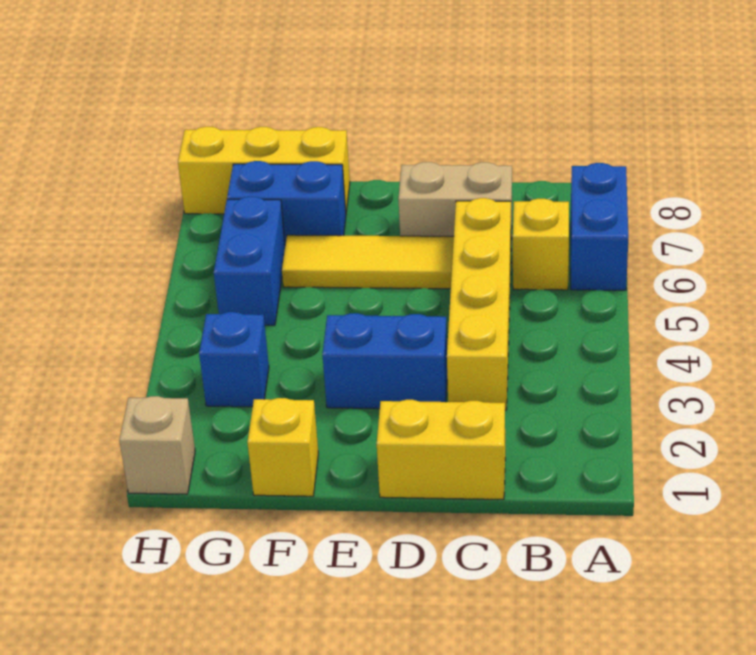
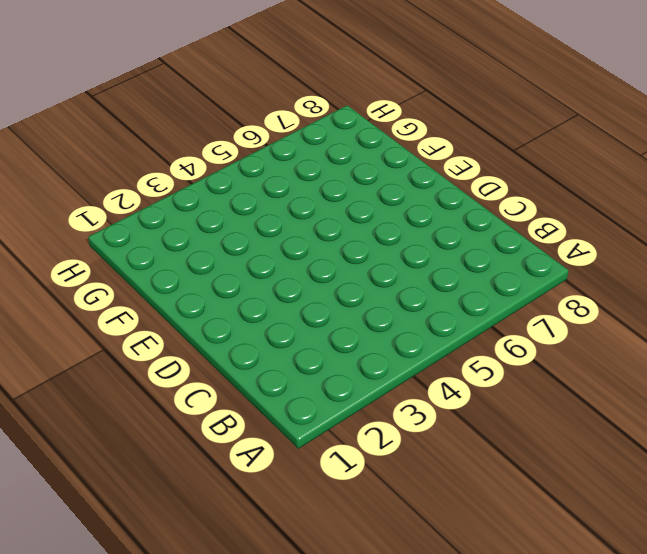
none -> blue brick A6:A7 level 1
none -> yellow brick B6 level 1
none -> yellow brick C1:D1 level 1

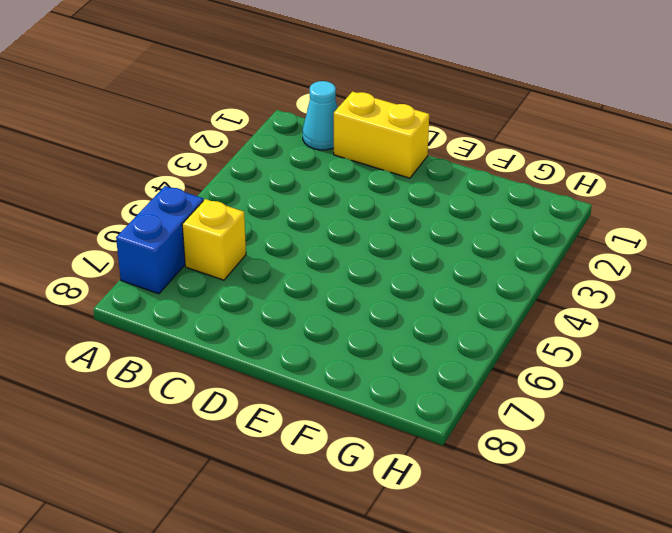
cyan cone B1 level 1 -> none
none -> yellow brick C3:C6 level 1
none -> tan brick C7:D7 level 1
none -> blue brick D3:E3 level 1

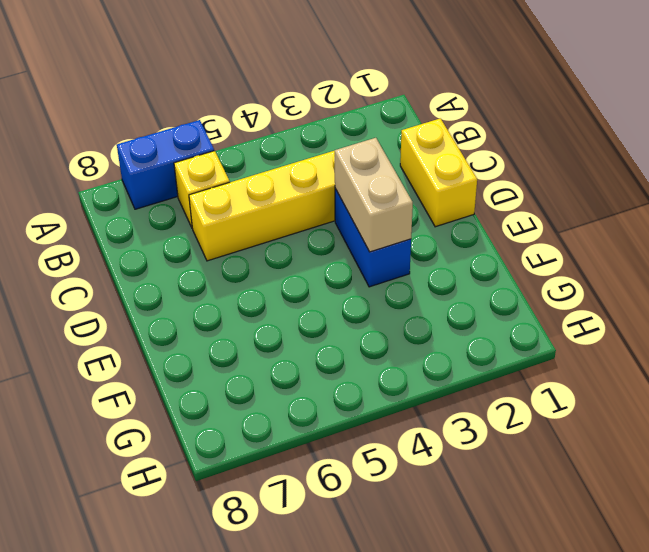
tan brick D3:E3 level 2 -> tan brick C7:D7 level 1
none -> yellow tile D6:F6 level 1
none -> yellow brick F1 level 1
none -> blue brick F7:G7 level 1

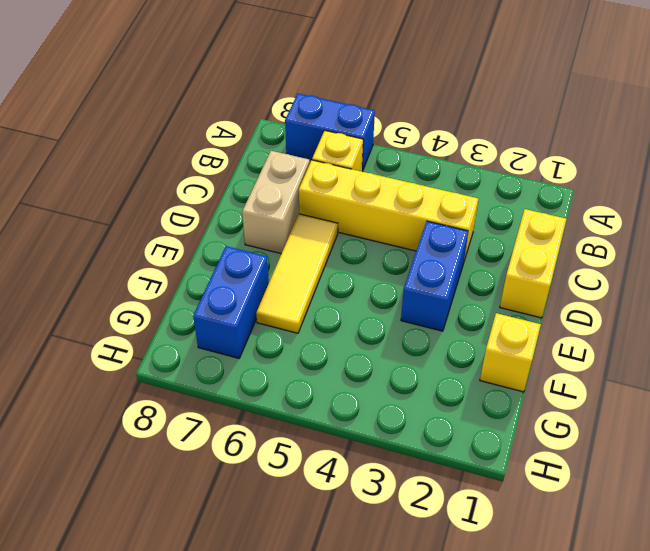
none -> yellow brick F8:H8 level 1
none -> blue brick G3 level 1
none -> blue brick G5:G6 level 1

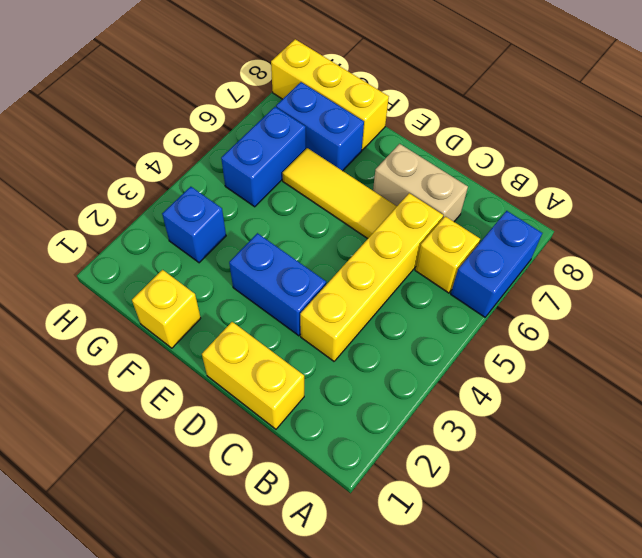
none -> tan brick H1 level 1

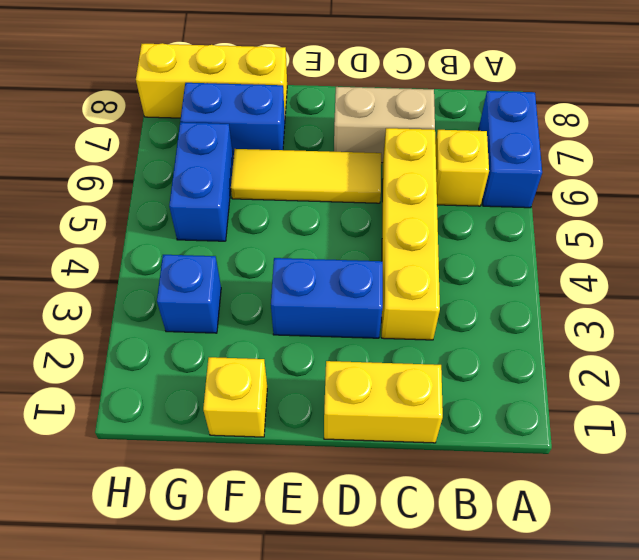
none -> tan brick H1 level 1

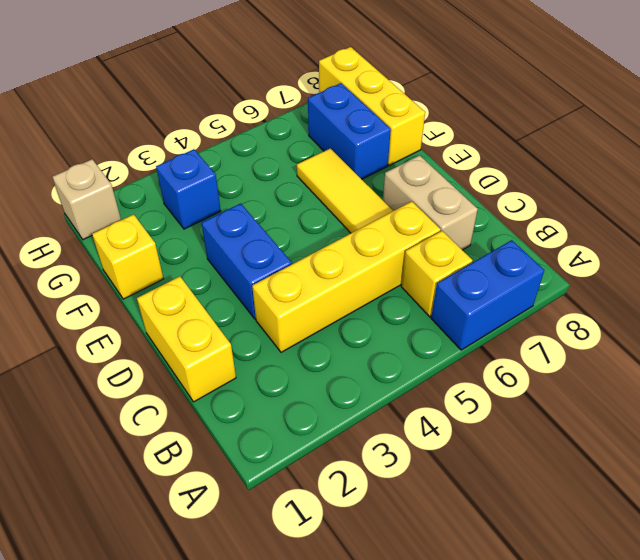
none -> blue brick G5:G6 level 1

